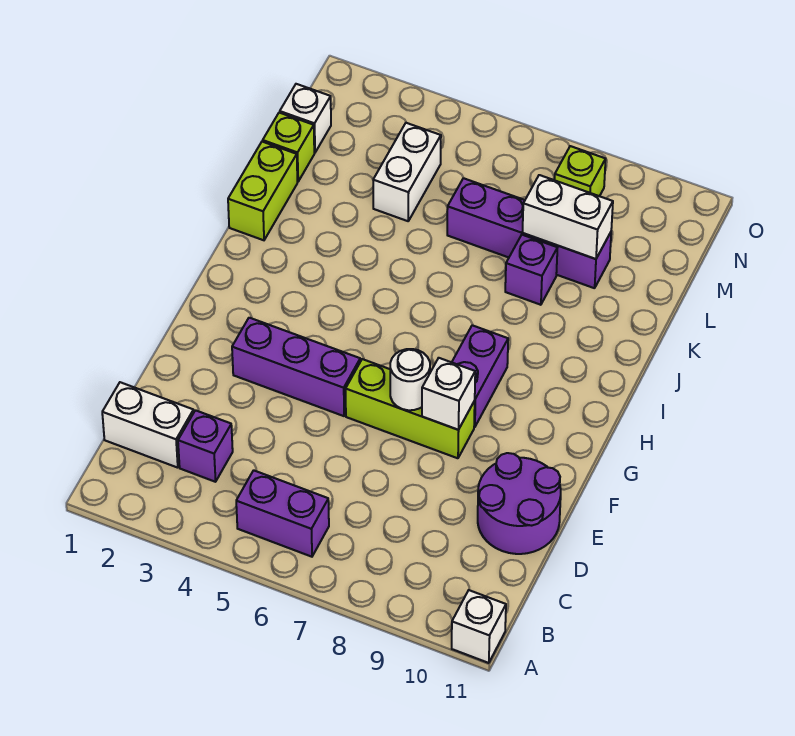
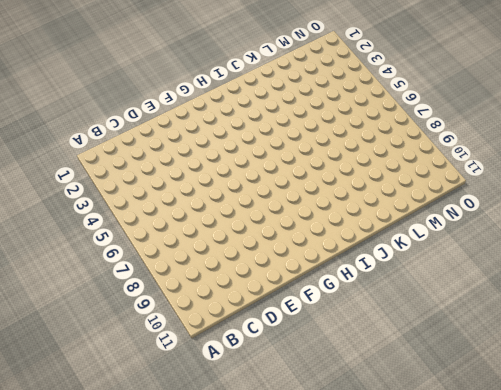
none -> white brick A11 level 1
none -> purple brick B5:B6 level 1
none -> white brick C1:C2 level 1

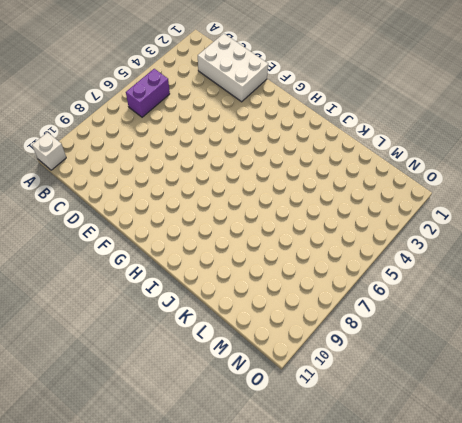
white brick C1:E2 level 1 -> white brick C1:C2 level 1
none -> purple brick C3 level 1
none -> purple round brick D10:E11 level 1
none -> purple brick F3:F5 level 1

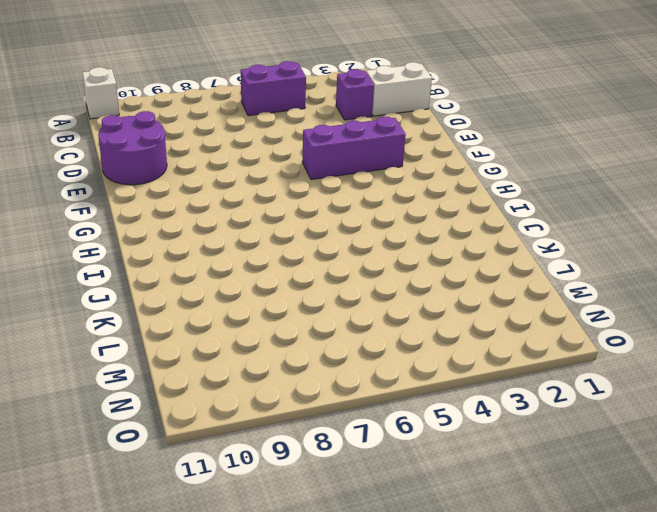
none -> lime brick F6:F8 level 1
none -> purple brick G8:H8 level 1
none -> lime brick J1:K1 level 1

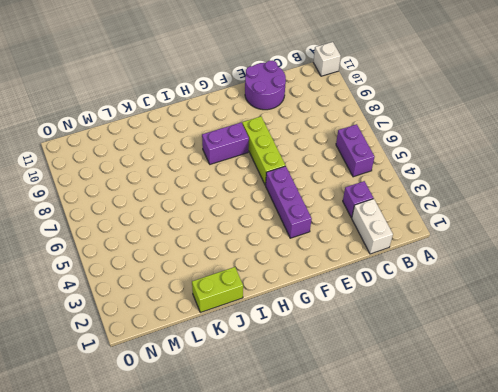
none -> purple brick K8 level 1
none -> lime brick L1 level 1
none -> white brick L4:M4 level 1

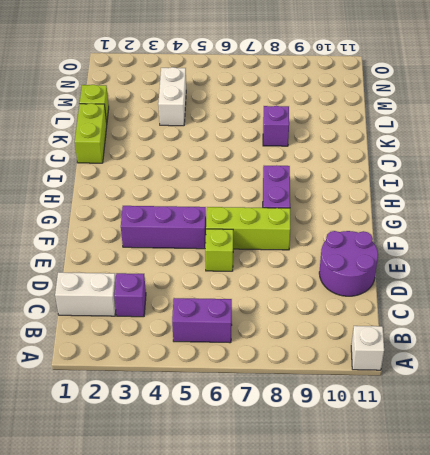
lime brick E6 level 1 -> lime brick N8 level 1
none -> purple brick L6:L9 level 1
none -> white brick M1 level 1
none -> white round brick F7 level 2

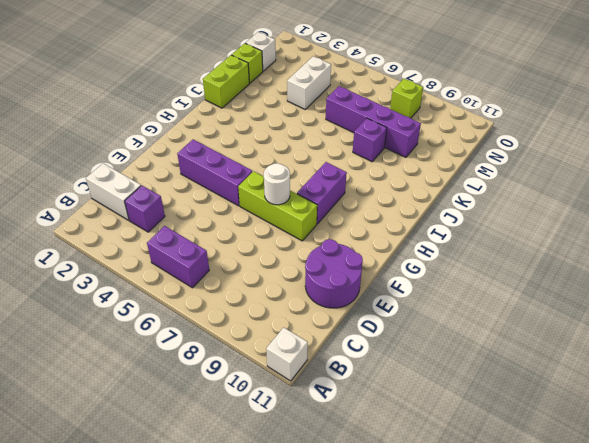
none -> white brick F8 level 2
none -> white brick L8:L9 level 2

